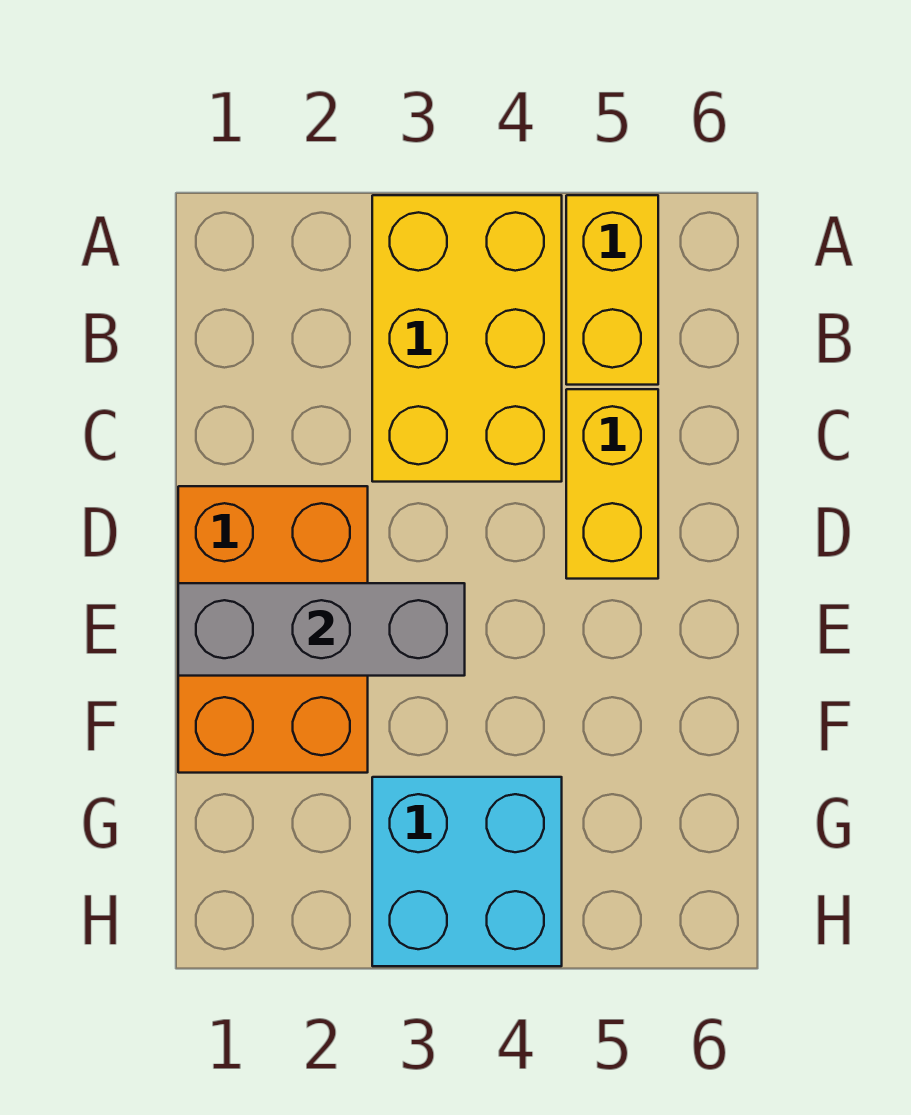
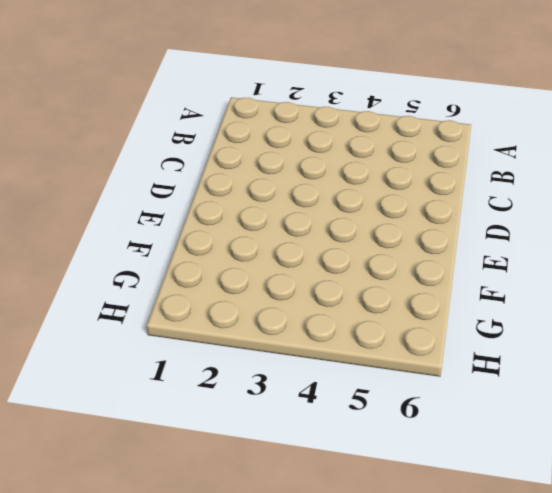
none -> yellow brick A3:C4 level 1
none -> yellow brick A5:B5 level 1

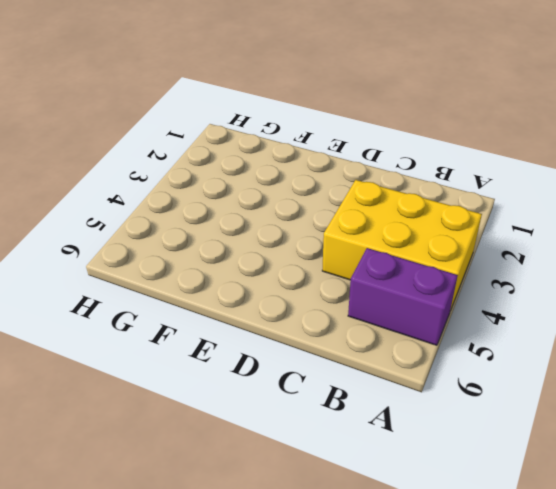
purple brick A5:B5 level 1 -> yellow brick A5:B5 level 1
none -> yellow brick C5:D5 level 1
none -> orange brick D1:F2 level 1

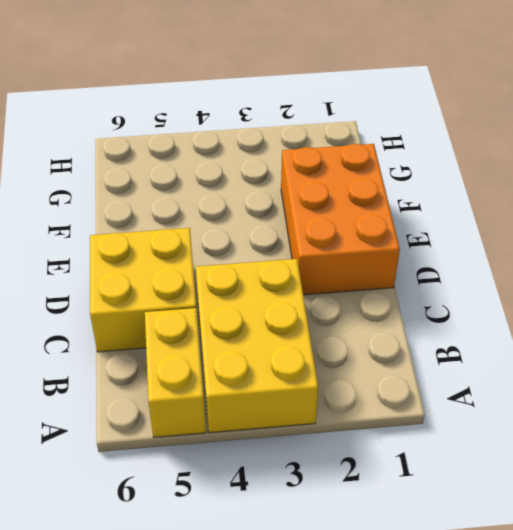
yellow brick C5:D6 level 1 -> yellow brick C5:D5 level 1
none -> cyan brick G3:H4 level 1
none -> grey brick E1:E3 level 2

